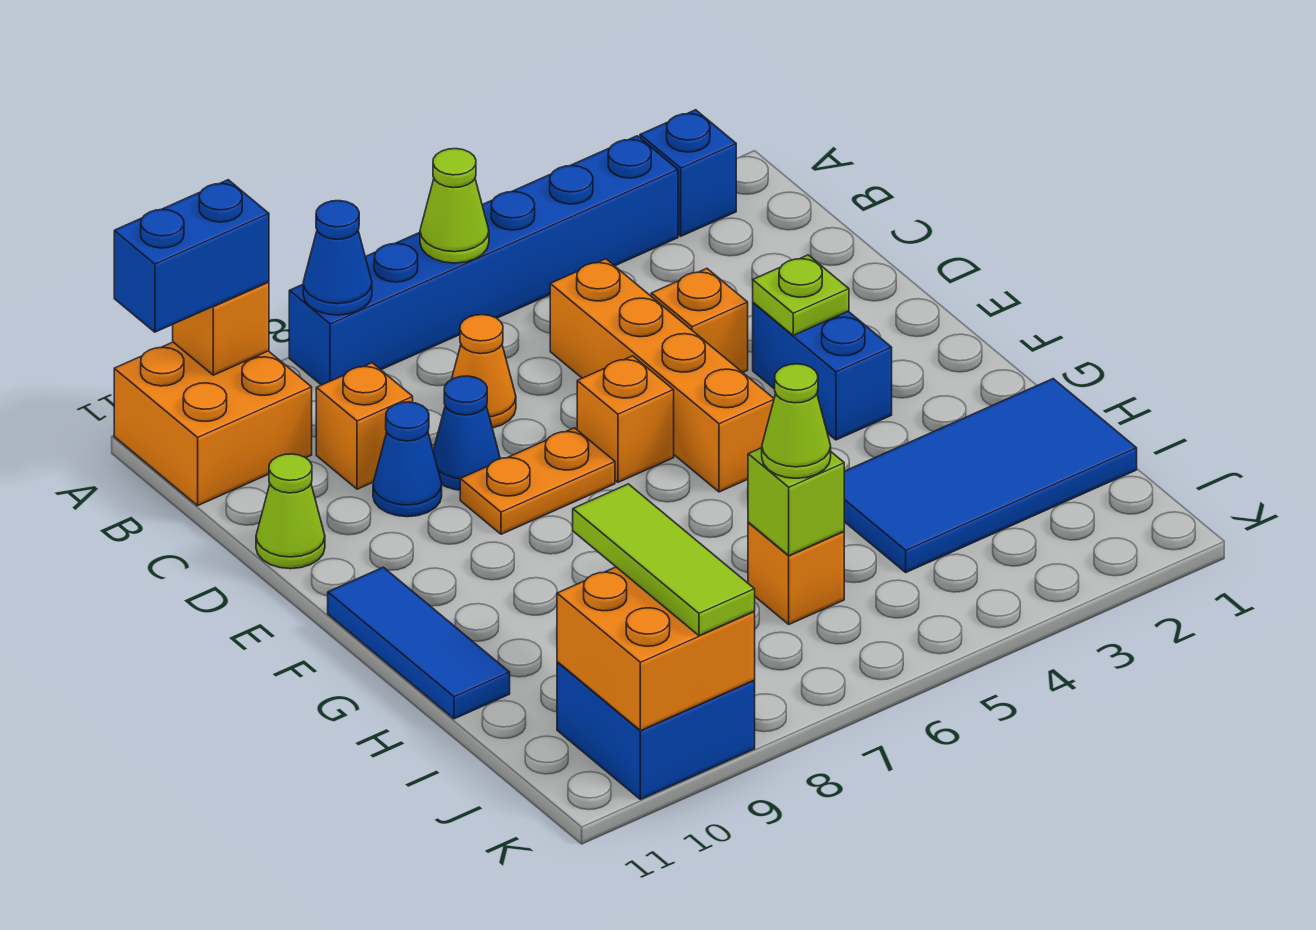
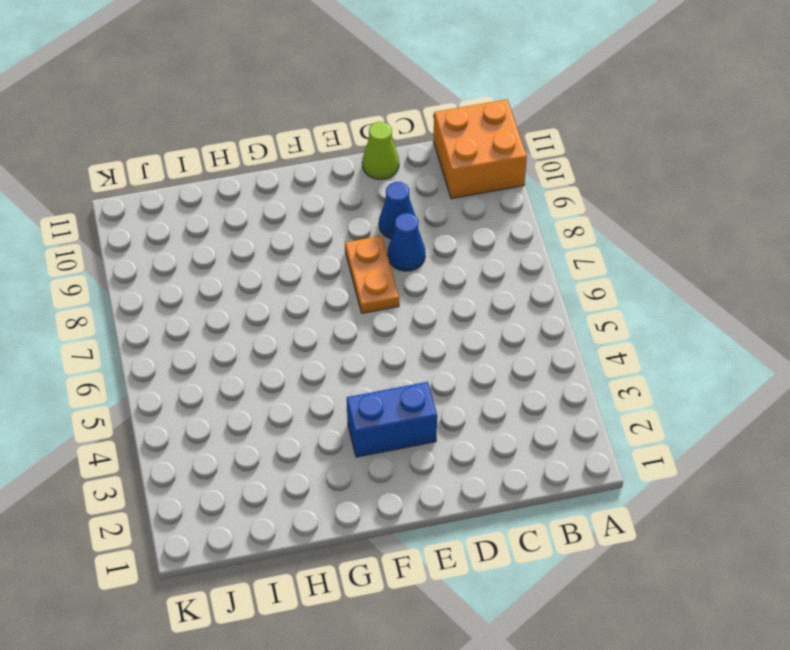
none -> blue brick A2 level 1
none -> blue brick A3:A8 level 1
none -> orange brick C5:F5 level 1

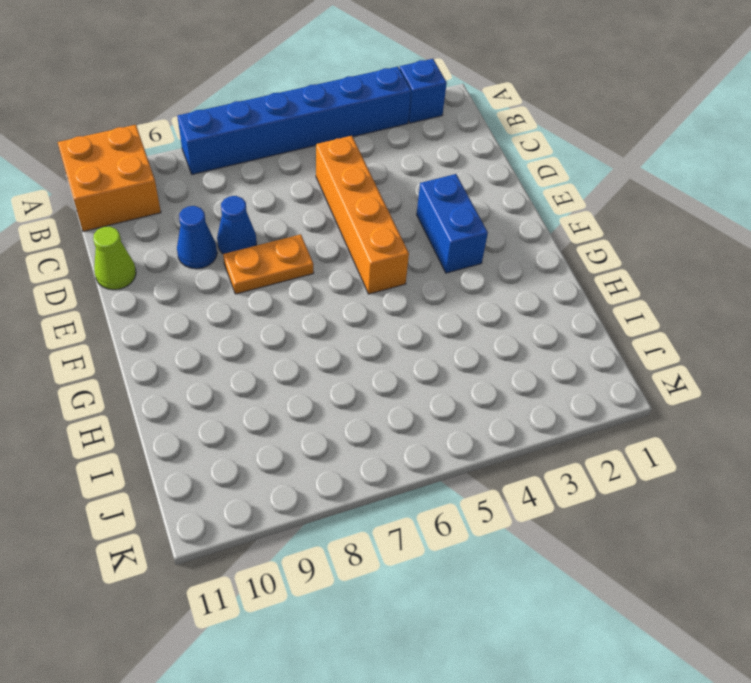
none -> orange cone C7 level 1
none -> orange brick C9 level 1
none -> orange brick D4 level 1

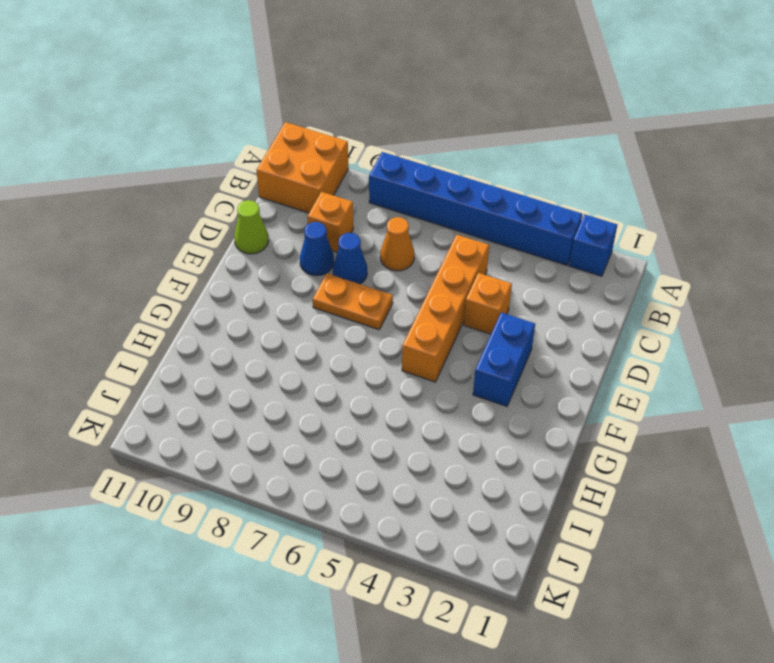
none -> orange brick E6 level 1
none -> blue tile F11:H11 level 1
none -> blue tile H1:I4 level 1

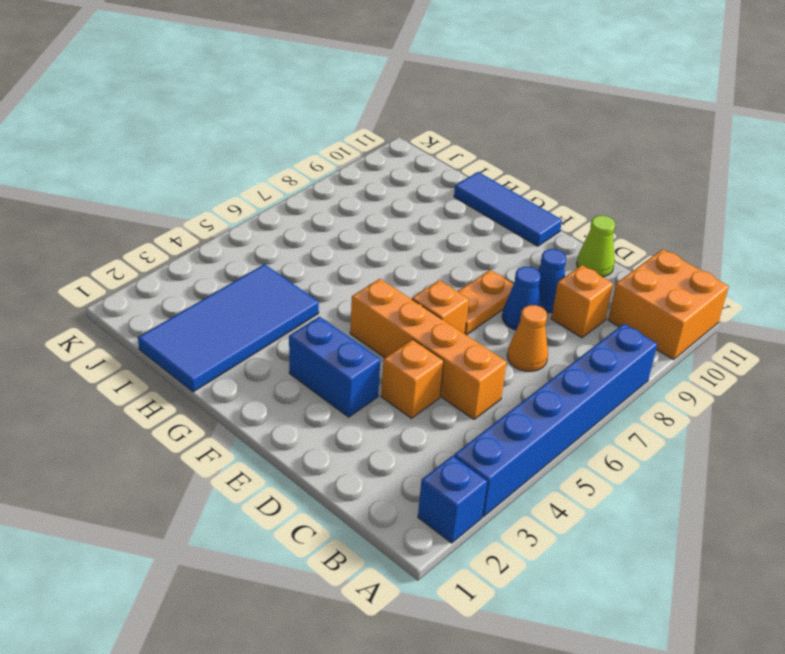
none -> orange brick I6 level 1
none -> blue brick J9:K10 level 1
none -> lime cone A6 level 2

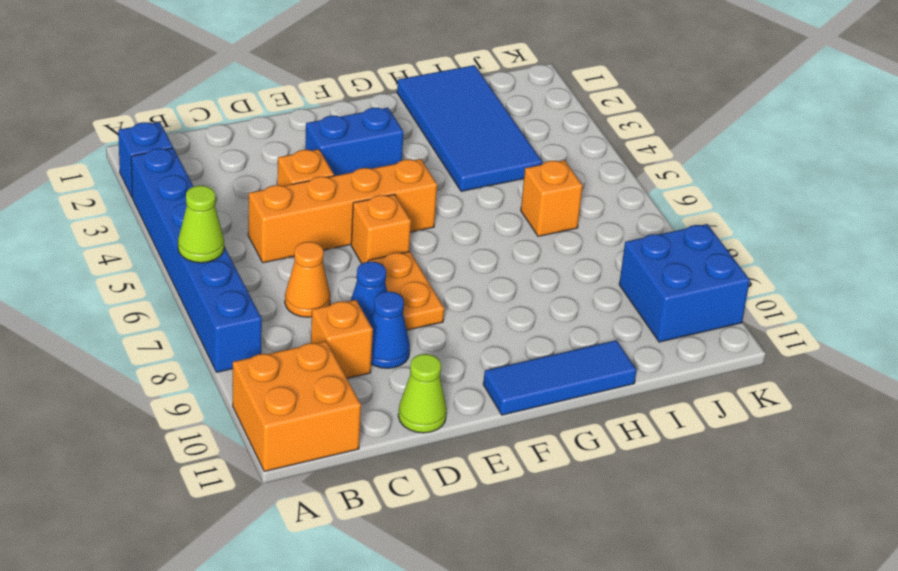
none -> blue cone A8 level 2
none -> orange brick A10 level 2
none -> lime plate E3 level 2

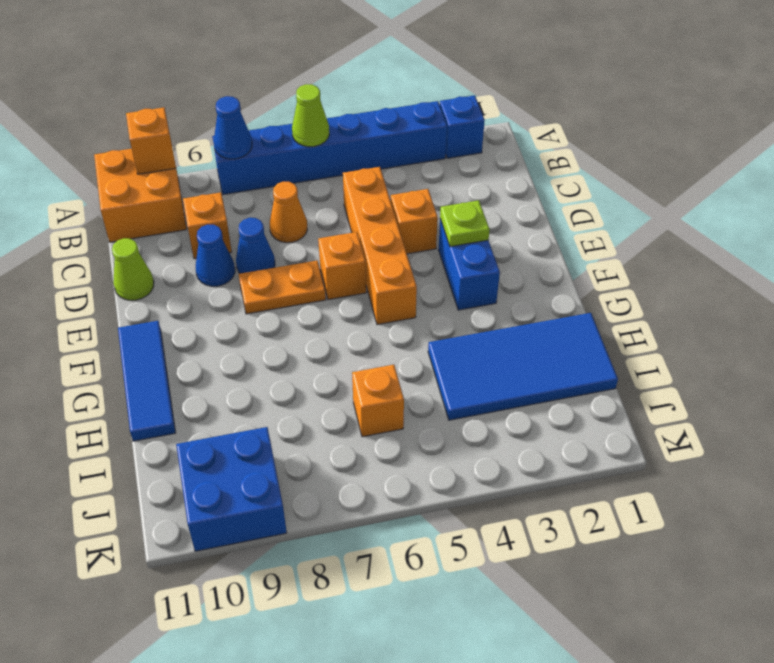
none -> lime brick I6 level 2
none -> orange brick J9:K10 level 2
none -> blue brick A10:A11 level 3

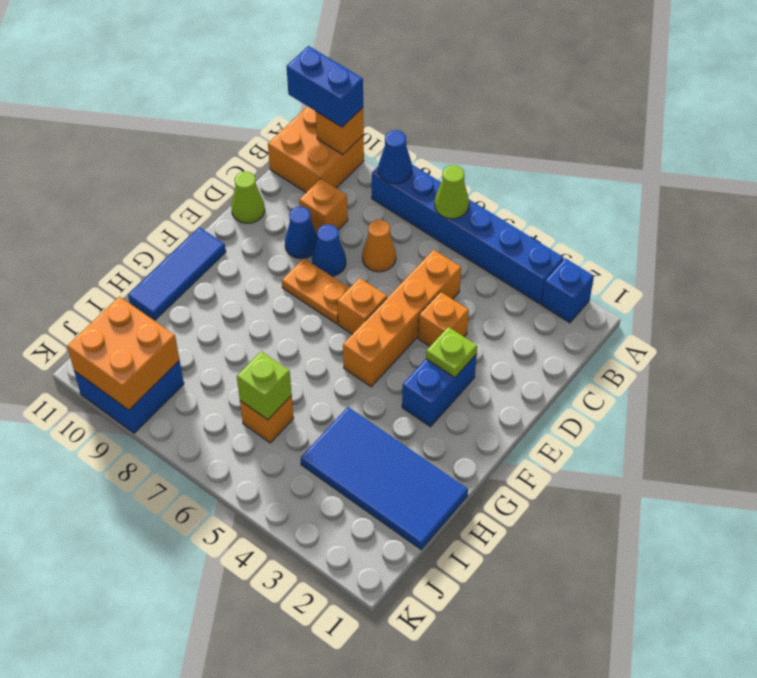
none -> lime cone I6 level 3
none -> lime tile I9:K9 level 3

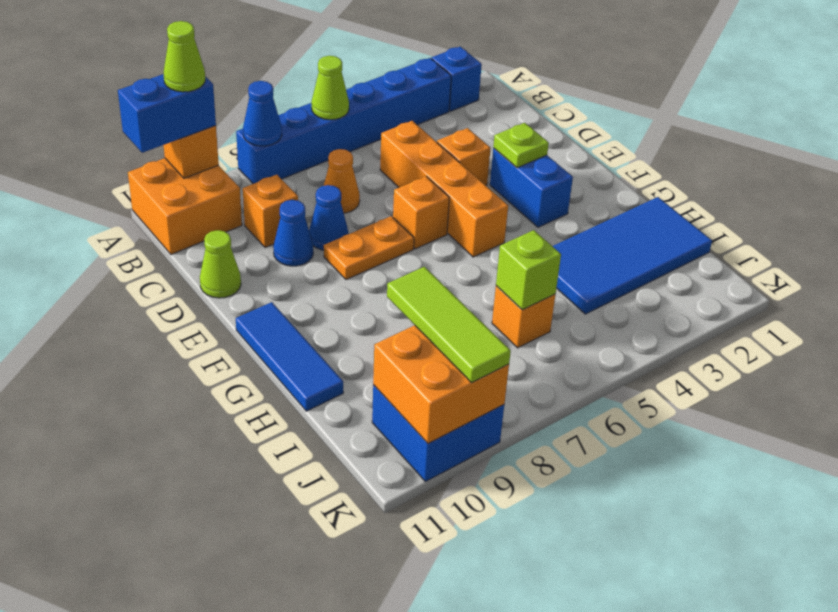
lime cone A10 level 4 -> lime cone I6 level 3

